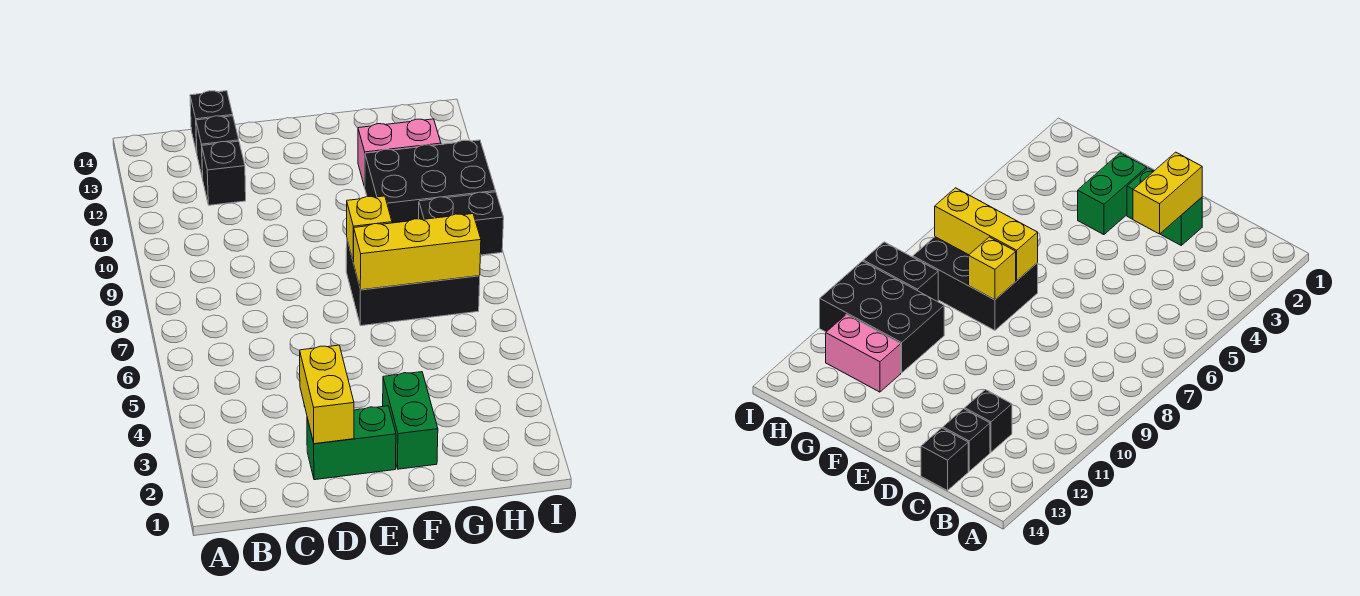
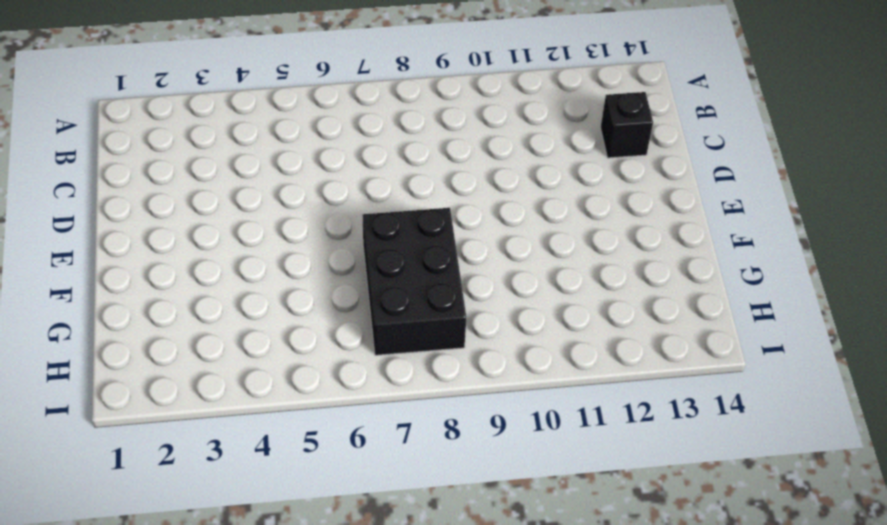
none -> black brick C12 level 1
none -> black brick C14 level 1
none -> green brick D2:E2 level 1

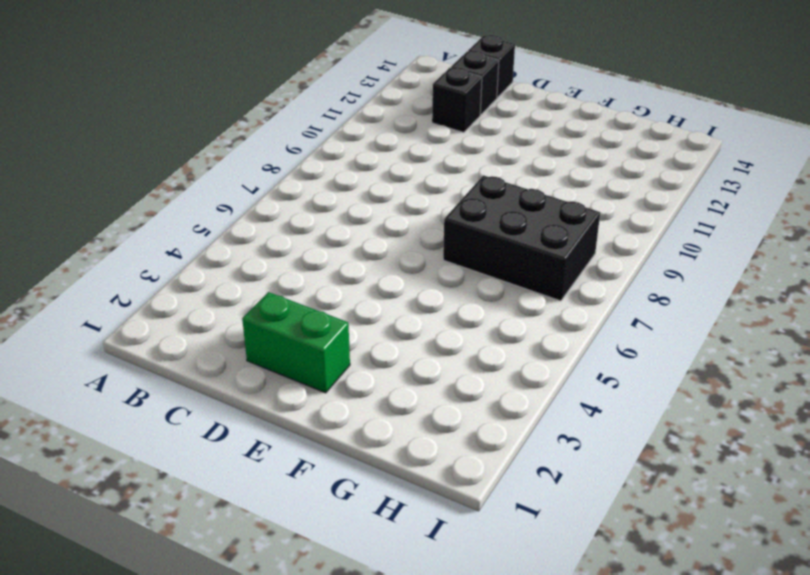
none -> green brick F2:F3 level 1
none -> black brick G10:I11 level 1
none -> pink brick G12:H12 level 1

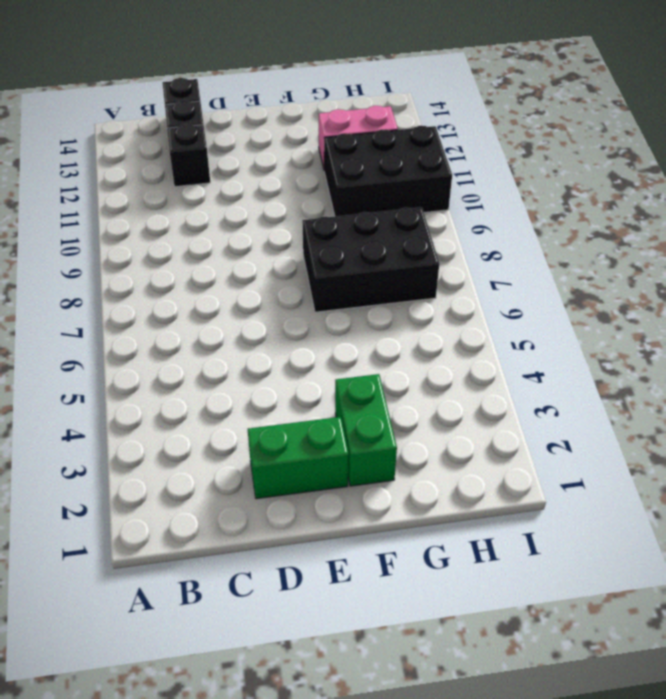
none -> black brick H9:I9 level 1
none -> yellow brick D2:D3 level 2
none -> yellow brick F7:H7 level 2

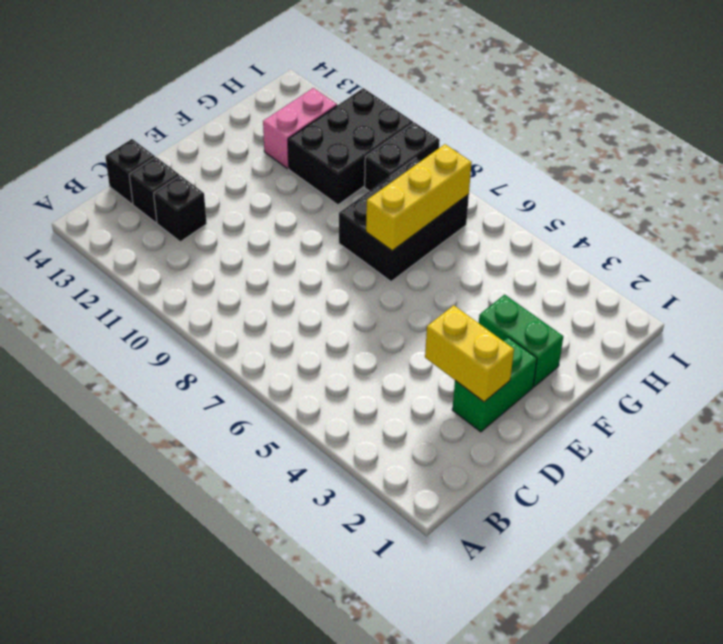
none -> yellow brick F8 level 2

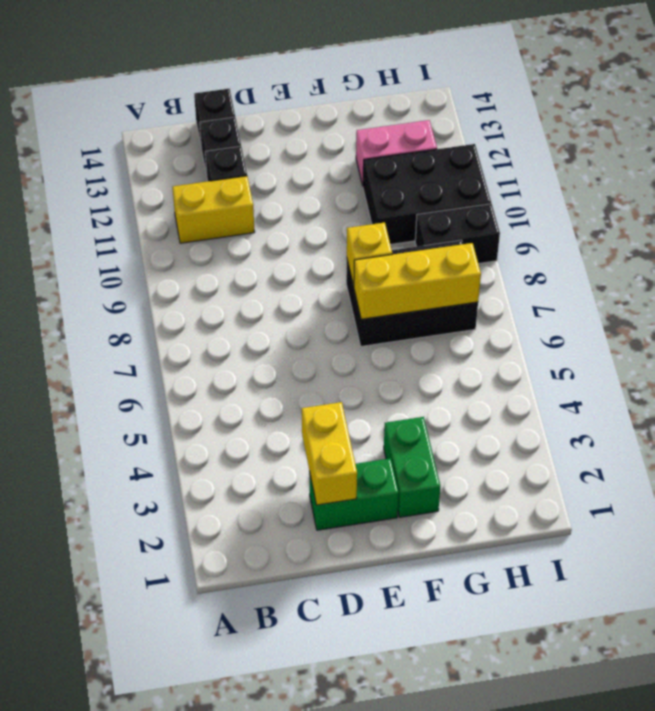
yellow brick B11:C11 level 1 -> none

